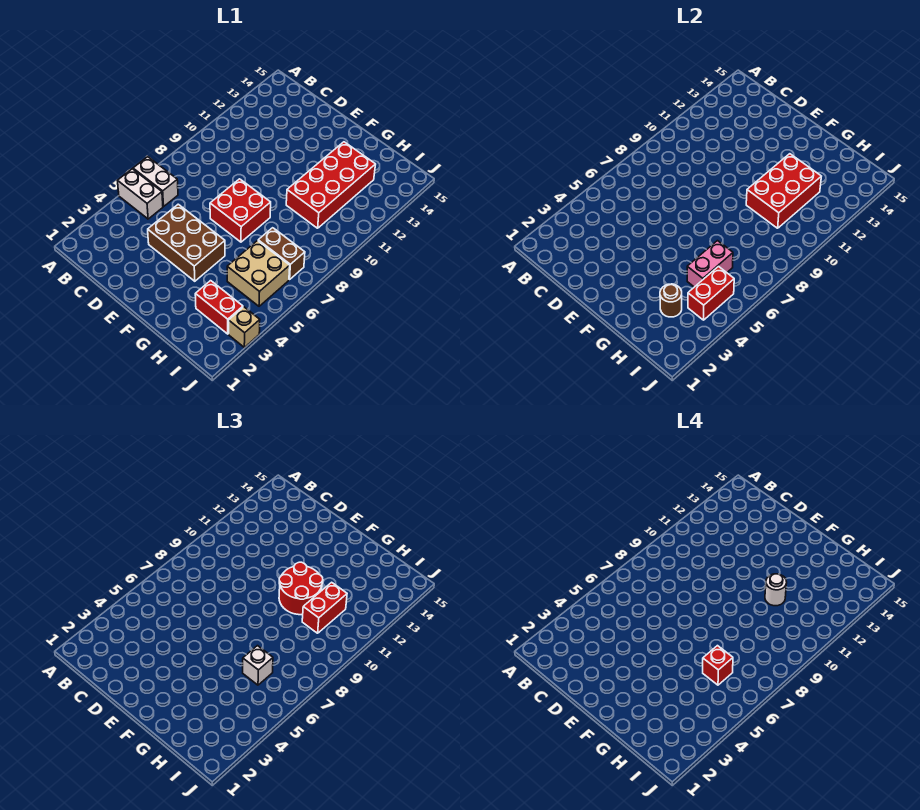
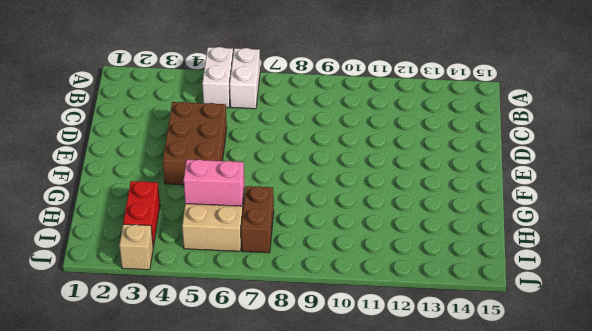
none -> red brick E7:F8 level 1
none -> red brick G10:H13 level 1
none -> red brick G10:H12 level 2

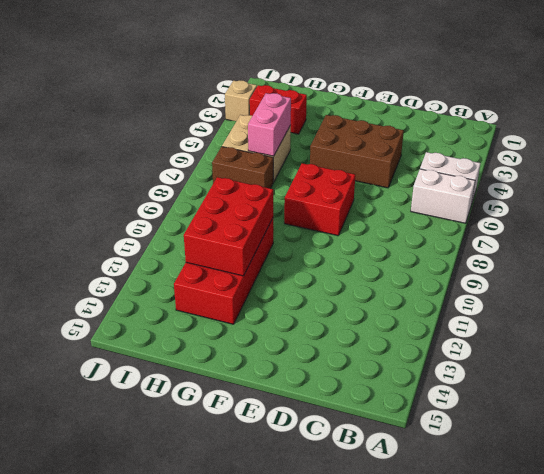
none -> brown round brick H3 level 2
none -> red brick I4:I5 level 2
none -> red round brick F10:G11 level 3

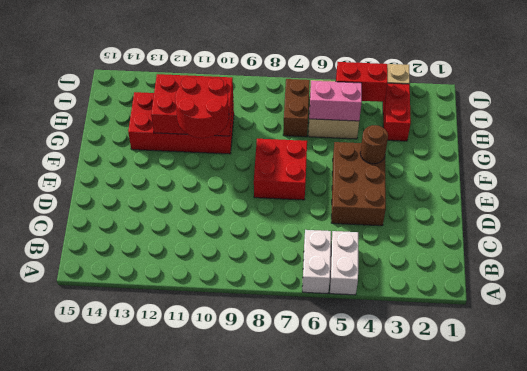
brown round brick F4 level 2 -> brown round brick H3 level 2
none -> white brick H6 level 3
none -> red brick H10:H11 level 3
none -> white round brick G11 level 4

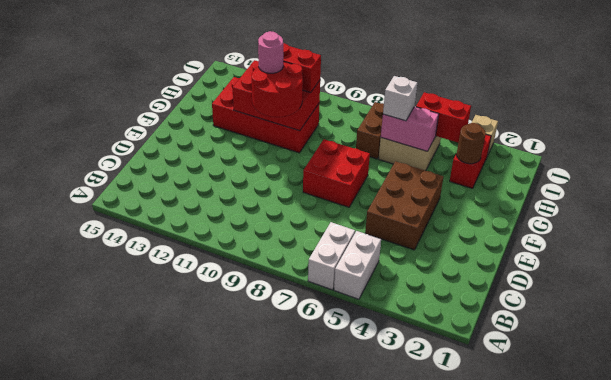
pink round brick G11 level 4 -> white round brick G11 level 4
none -> red brick H6 level 4

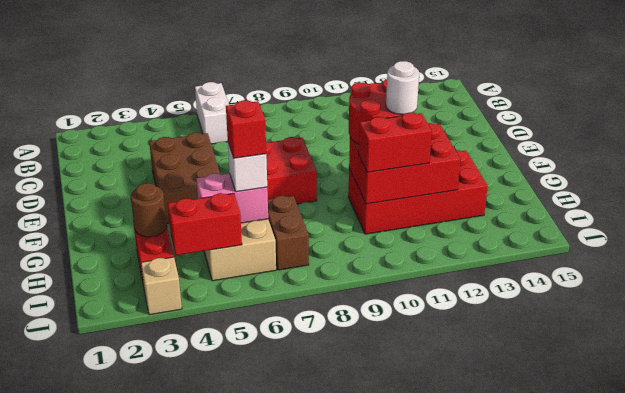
none -> white brick A5:B5 level 1

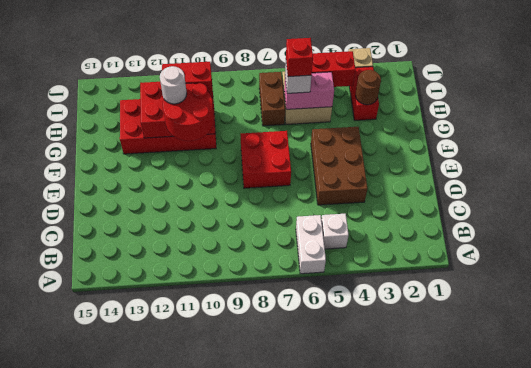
white brick B5 level 1 -> white brick A5:B5 level 1

